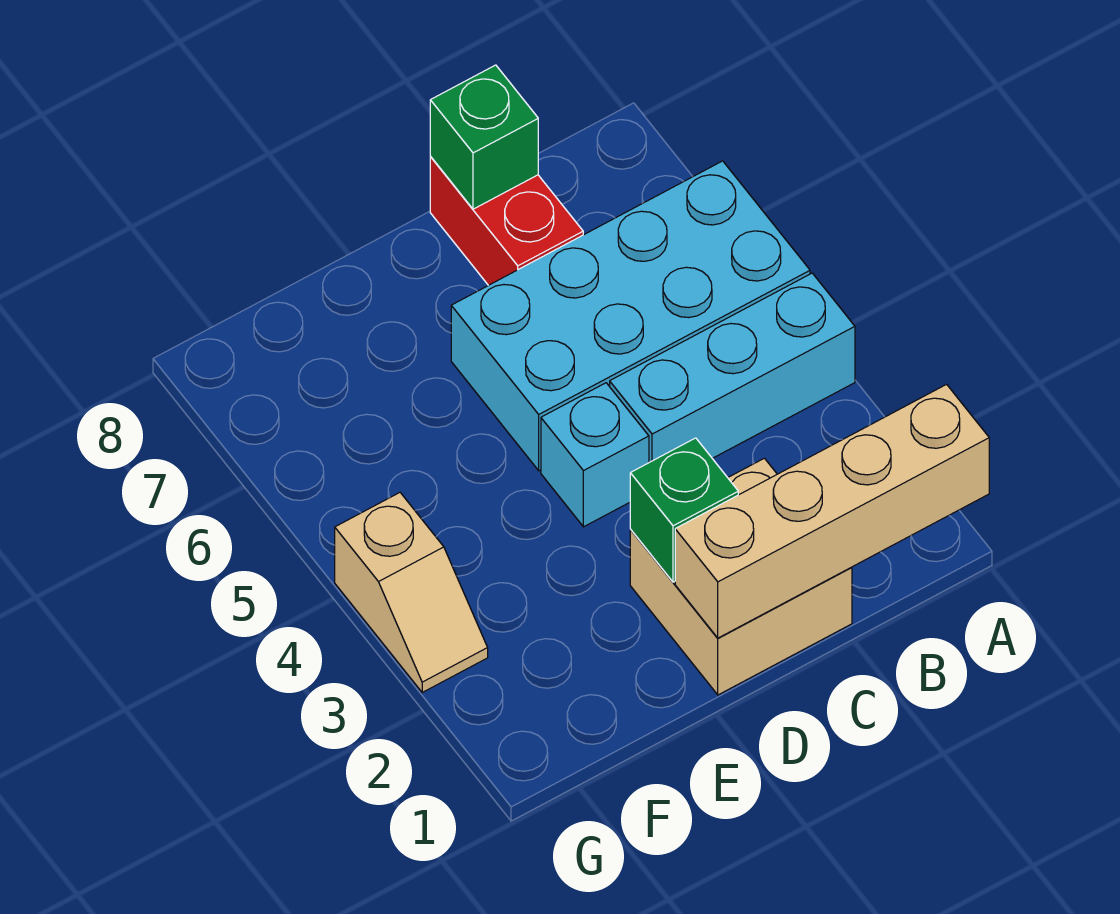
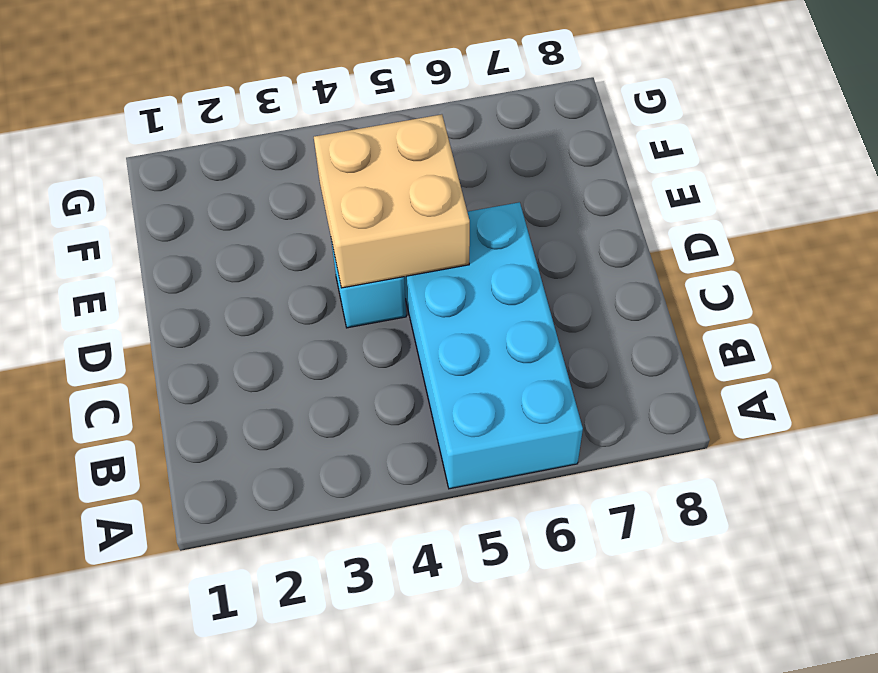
tan brick D4:E5 level 2 -> tan brick C1:D2 level 1
none -> cyan brick A4:C4 level 1
none -> red brick C7:C8 level 1

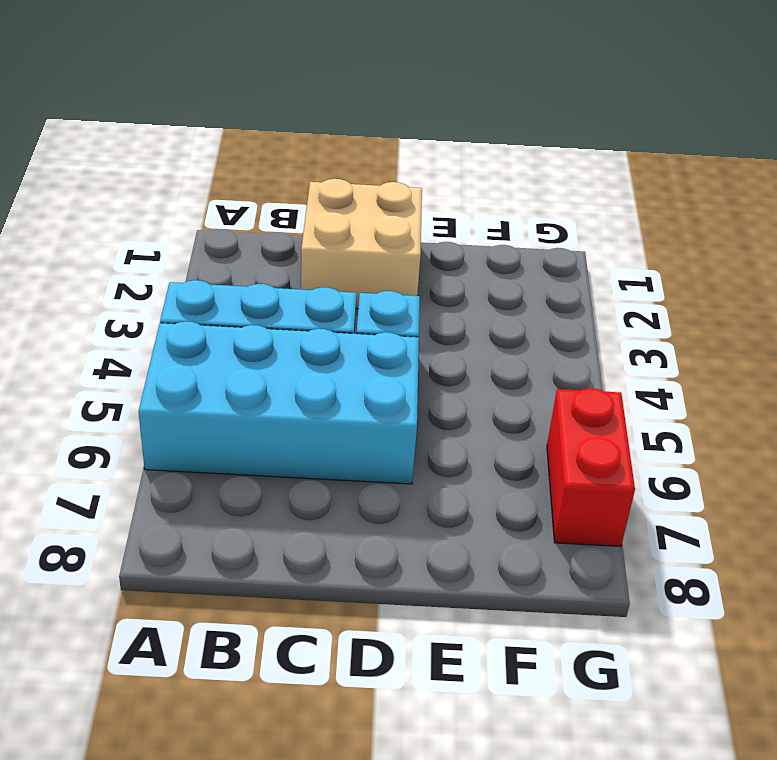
red brick G6:G7 level 1 -> red brick C7:C8 level 1
none -> tan slope G3:G4 level 1 top 4
none -> tan brick A1:D1 level 2

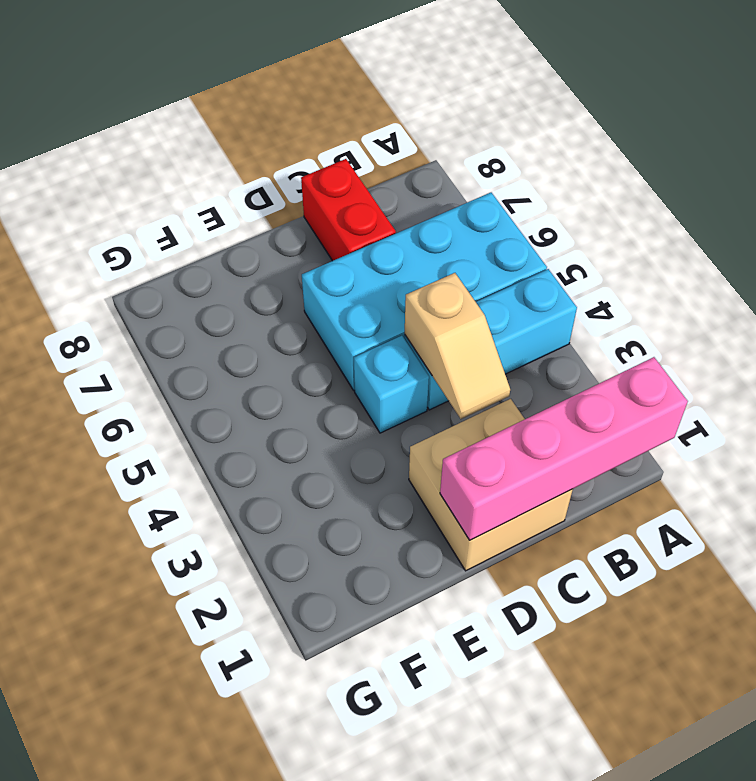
pink brick A1:D1 level 2 -> tan brick A1:D1 level 2
tan slope C3:C4 level 2 top 4 -> tan slope G3:G4 level 1 top 4
none -> green brick C8 level 2
none -> green brick D2 level 2

